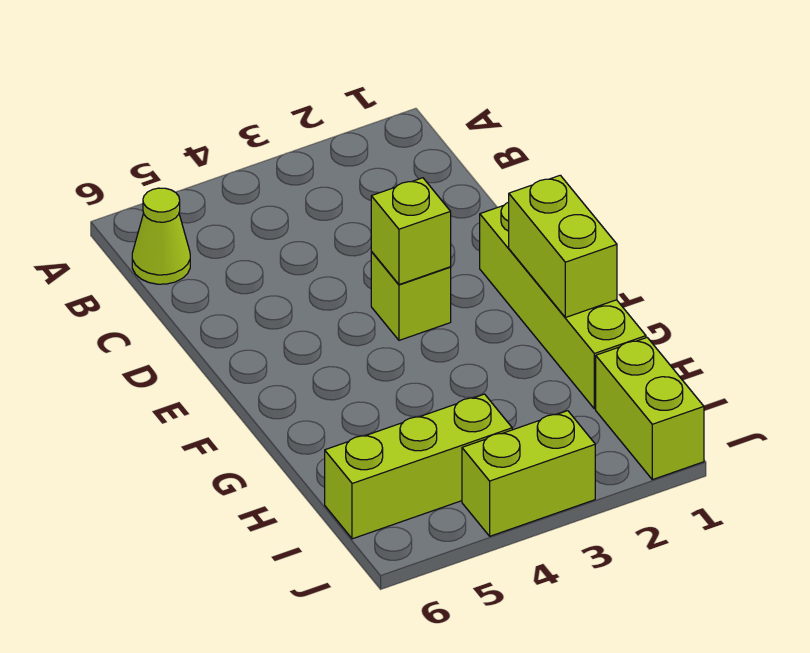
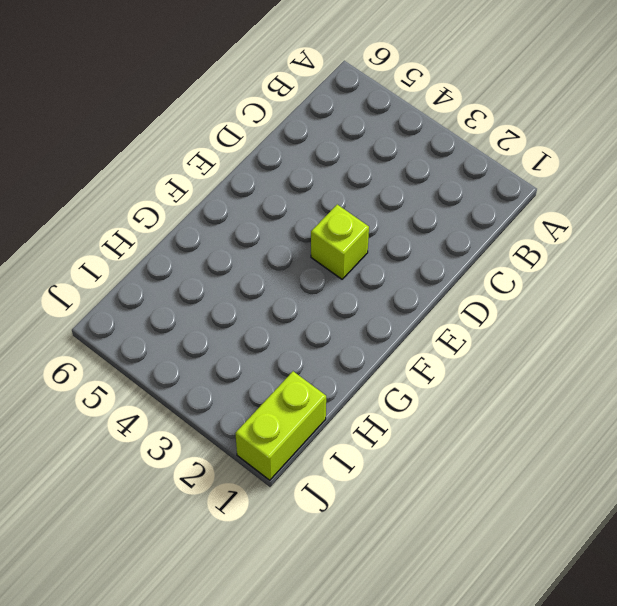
none -> lime cone B6 level 1
none -> lime brick E1:H1 level 1

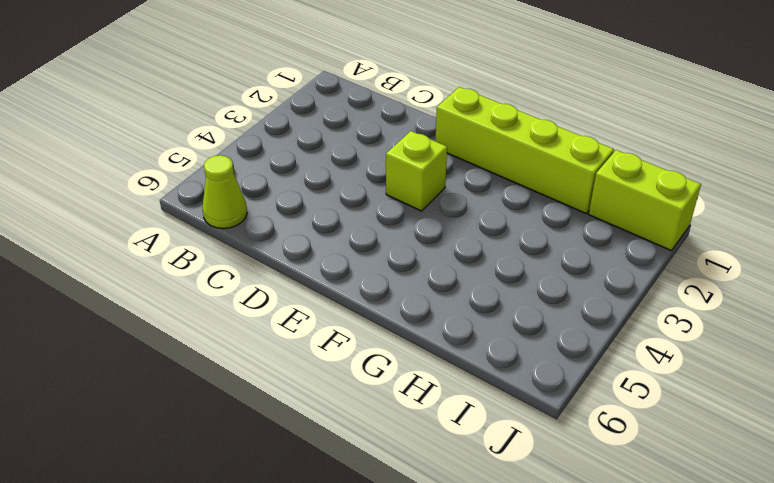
none -> lime brick I4:I6 level 1
none -> lime brick J3:J4 level 1

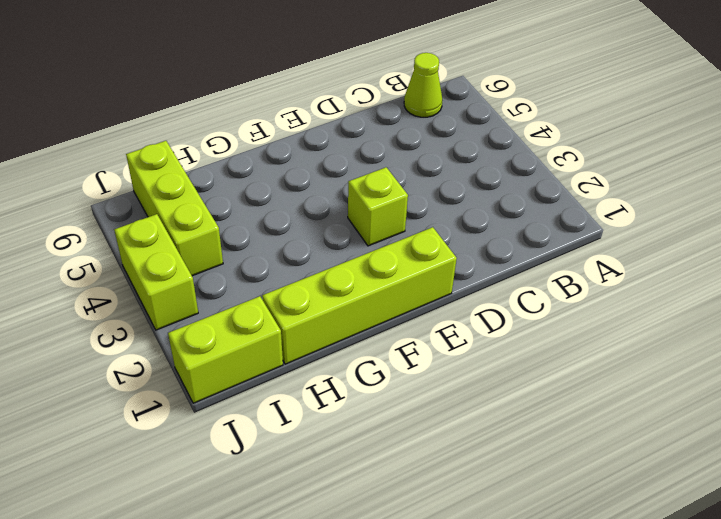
none -> lime brick E3 level 2
none -> lime brick F1:G1 level 2

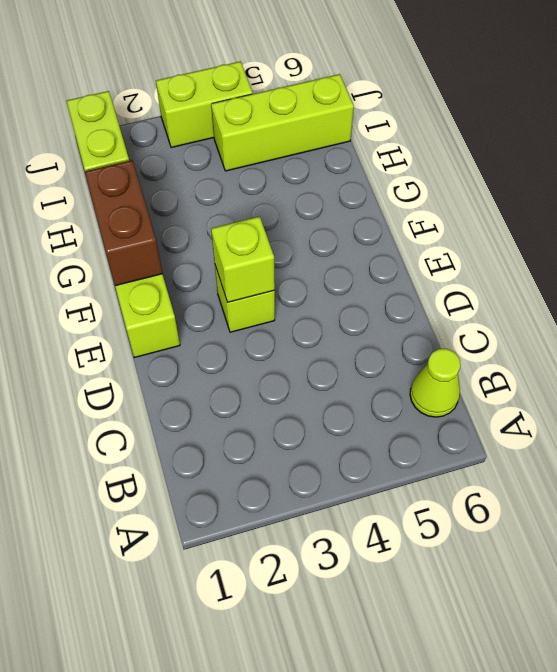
brown brick F1:G1 level 2 -> lime brick F1:G1 level 2

